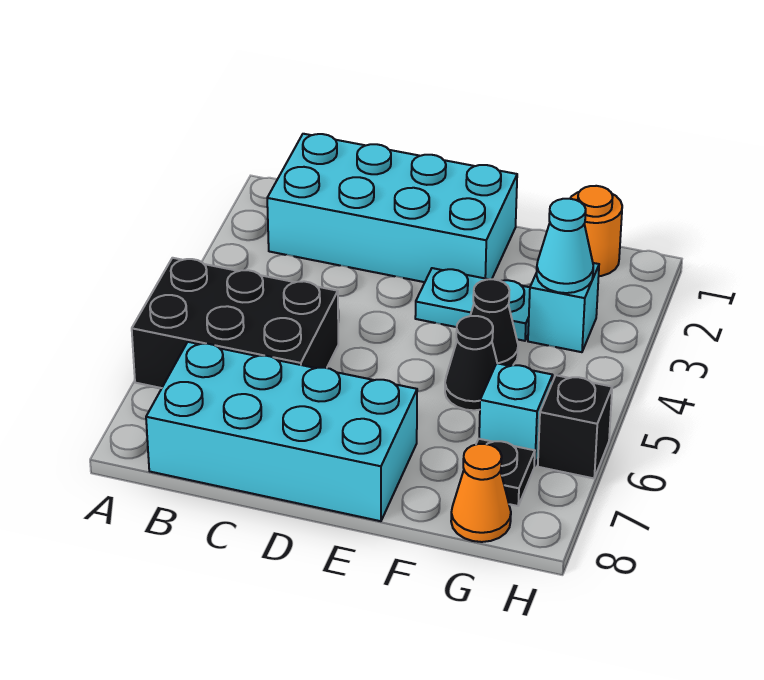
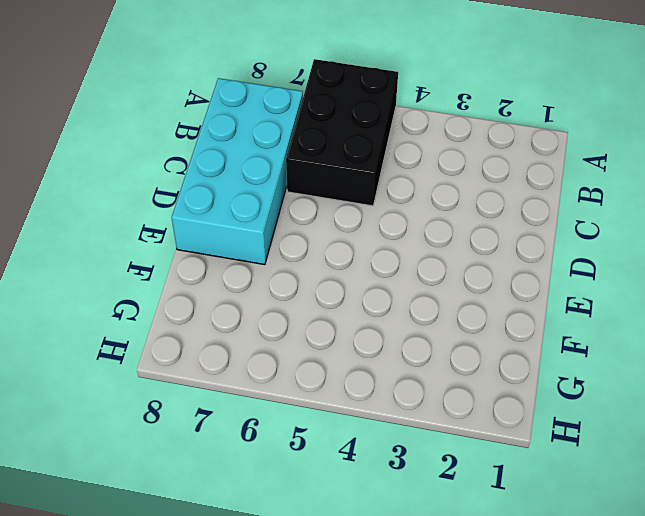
none -> cyan brick B1:E2 level 1
none -> cyan plate E3:F3 level 1
none -> black cone F4 level 1

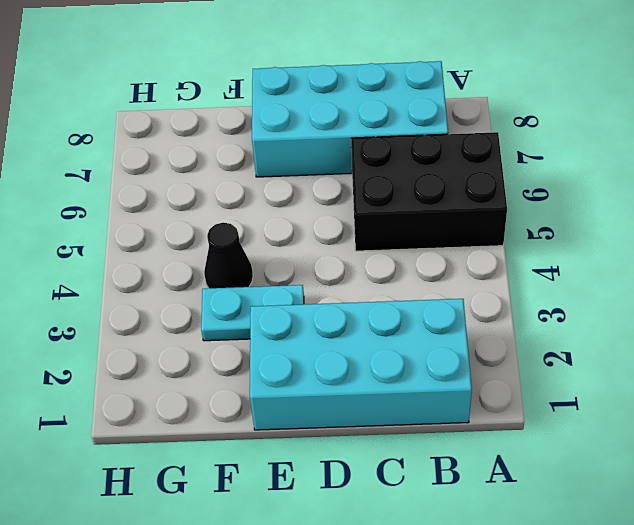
none -> black cone F5 level 1
none -> orange round brick G1 level 1
none -> cyan brick G3 level 1

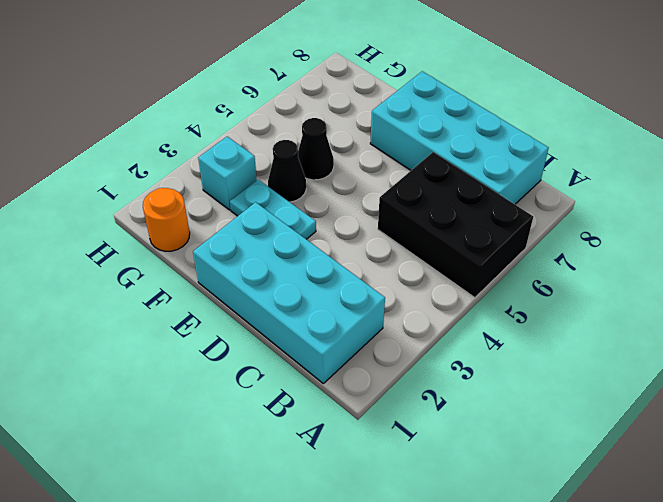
none -> cyan brick G6 level 1
none -> black plate G7 level 1
none -> orange cone G8 level 1

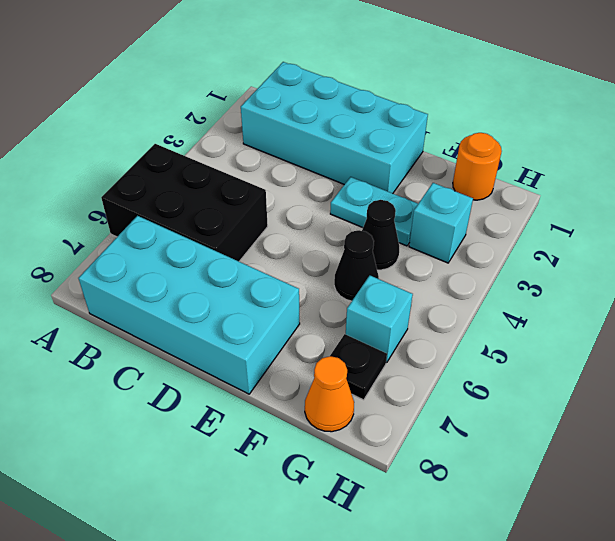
none -> black brick H6 level 1
none -> cyan cone G3 level 2

